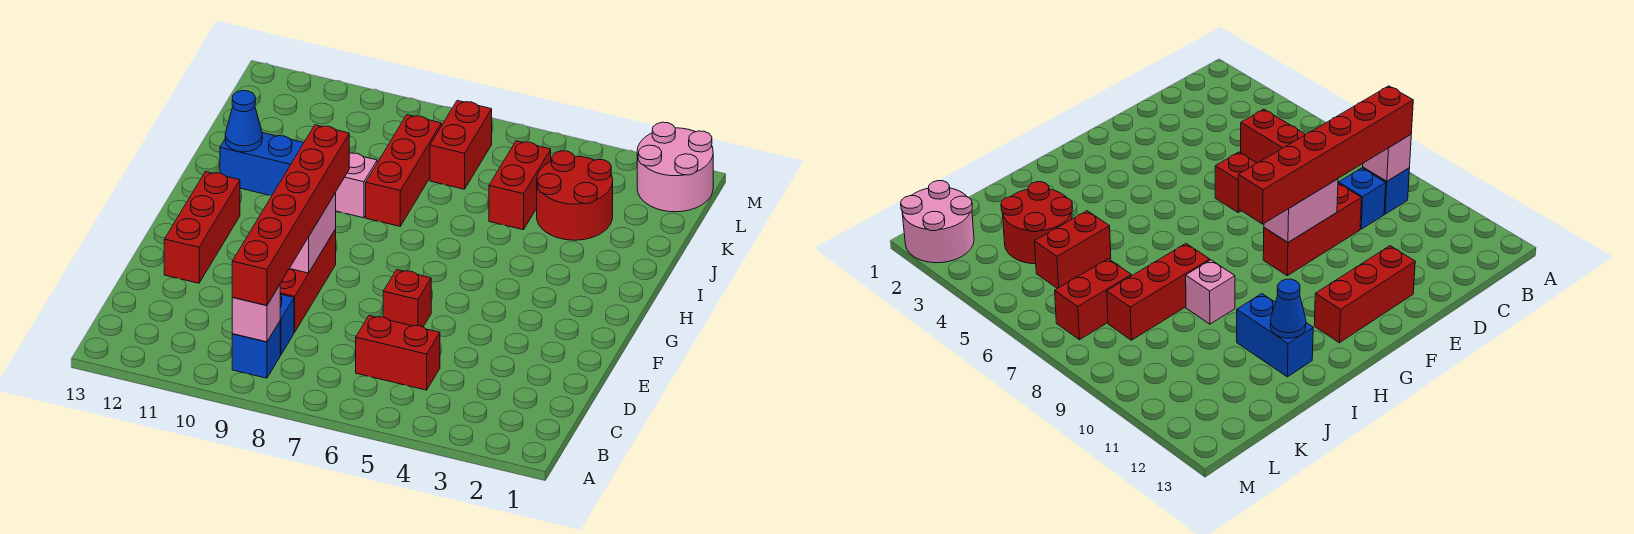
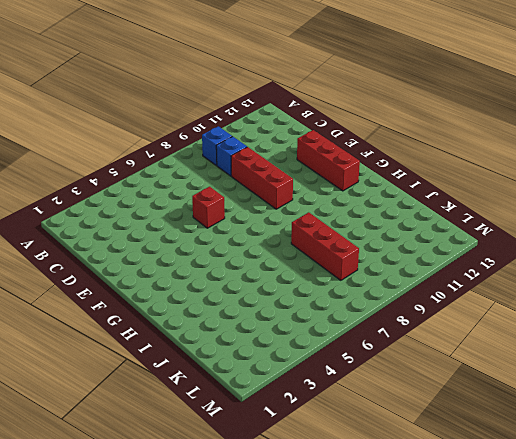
none -> red brick C5:C6 level 1
none -> pink brick I9 level 1
none -> blue brick I11:I12 level 1

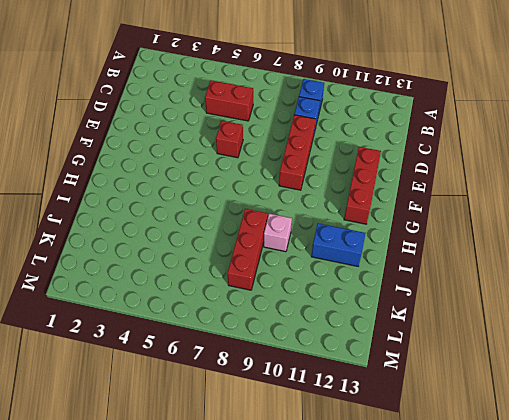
none -> red round brick J3:K4 level 1
none -> red brick J5:K5 level 1
none -> red brick K7:L7 level 1

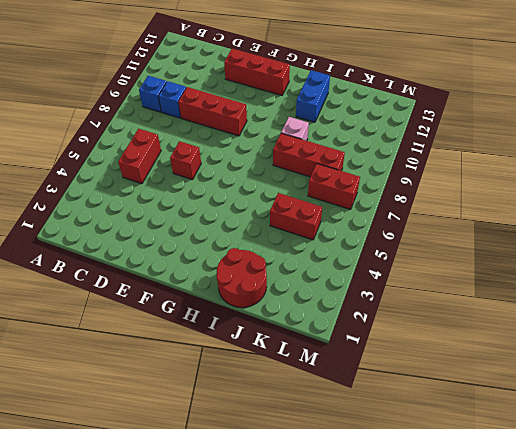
red round brick I1:J2 level 1 -> red round brick J3:K4 level 1
none -> pink round brick L1:M2 level 1
none -> pink brick B9 level 2
none -> pink brick E9:F9 level 2

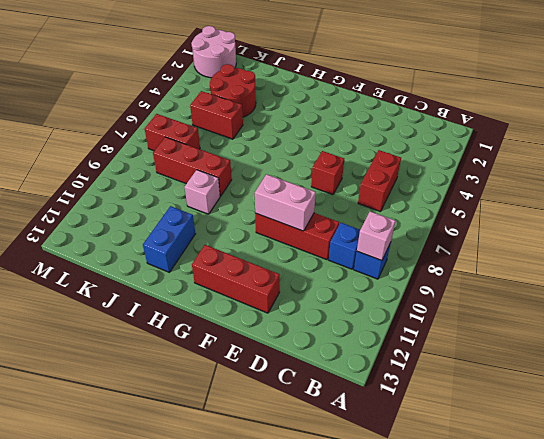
none -> blue cone I12 level 2
none -> red brick B9:G9 level 3

